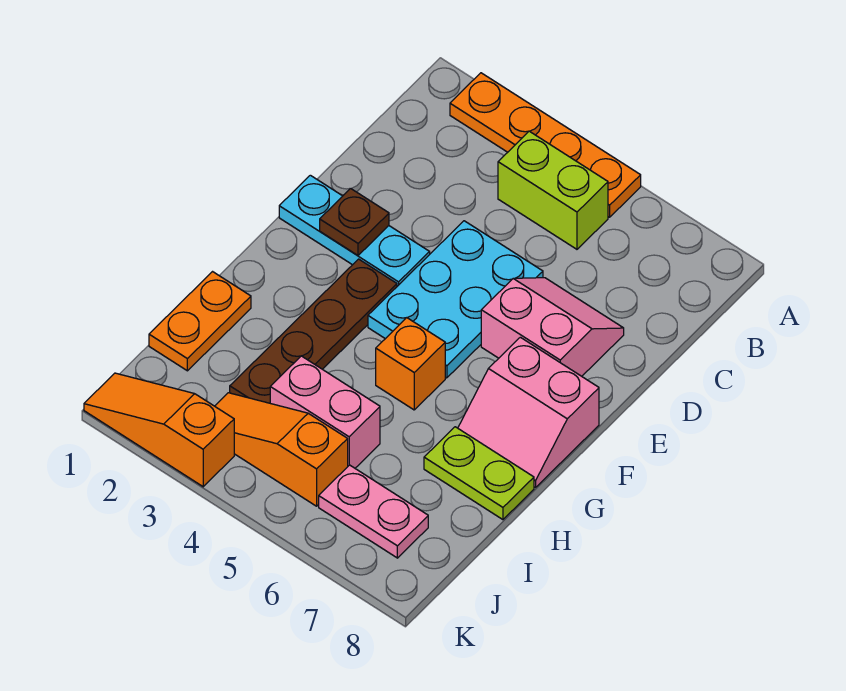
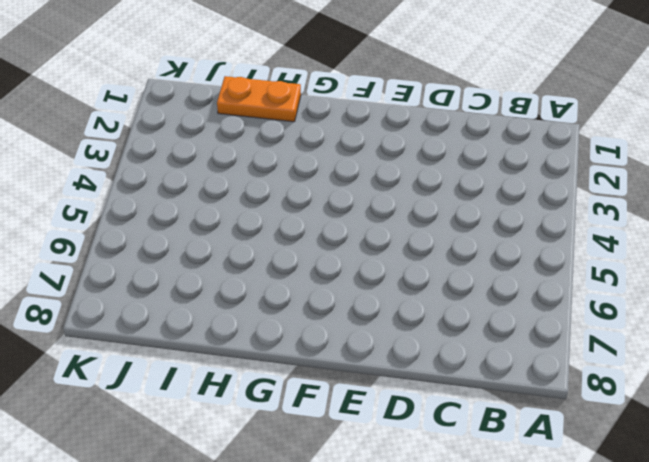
none -> orange plate A2:A5 level 1
none -> lime brick B4:B5 level 1
none -> cyan plate D4:F5 level 1

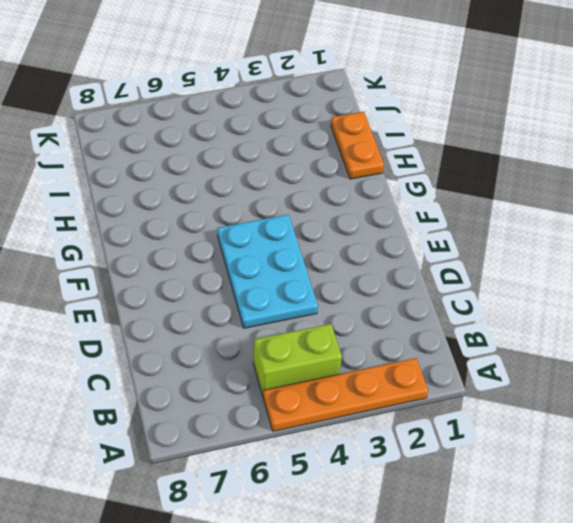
none -> pink slope D6:E7 level 1 top E
none -> cyan plate E1:E3 level 1
none -> brown plate F3:I3 level 1

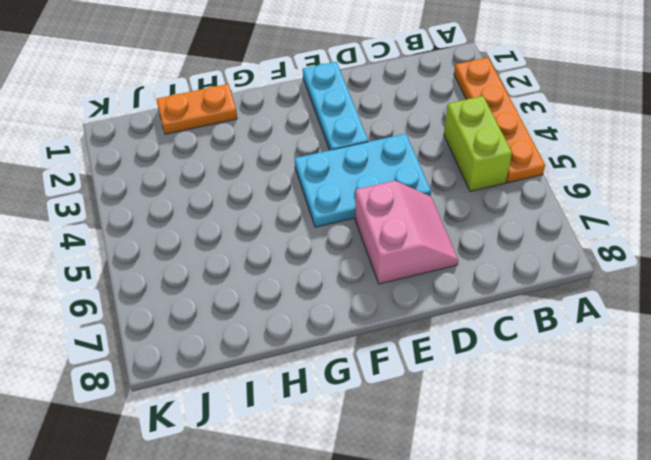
none -> brown plate F3:I3 level 1
none -> pink slope F7:G8 level 1 top F
none -> orange brick G5 level 1

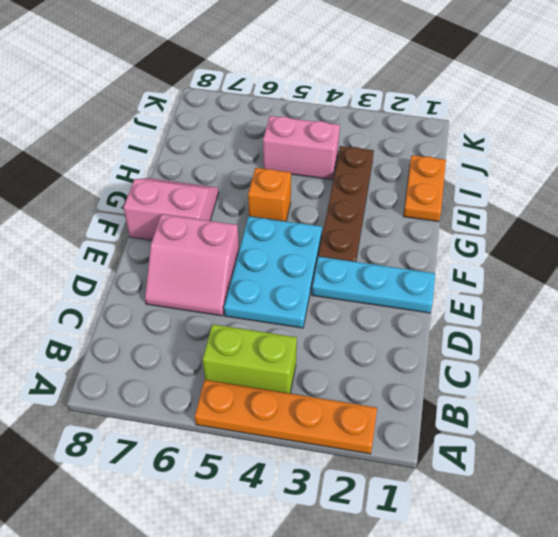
none -> lime plate H7:H8 level 1
none -> orange slope J3:J5 level 1 top 5
none -> pink plate J6:J7 level 1

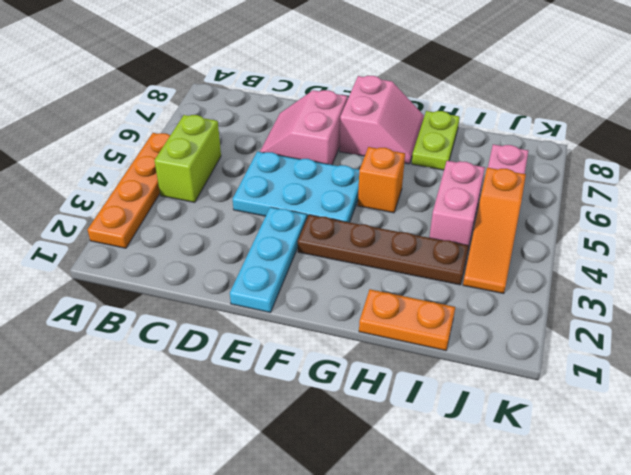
none -> orange slope K1:K3 level 1 top 3
none -> brown plate E2 level 2

